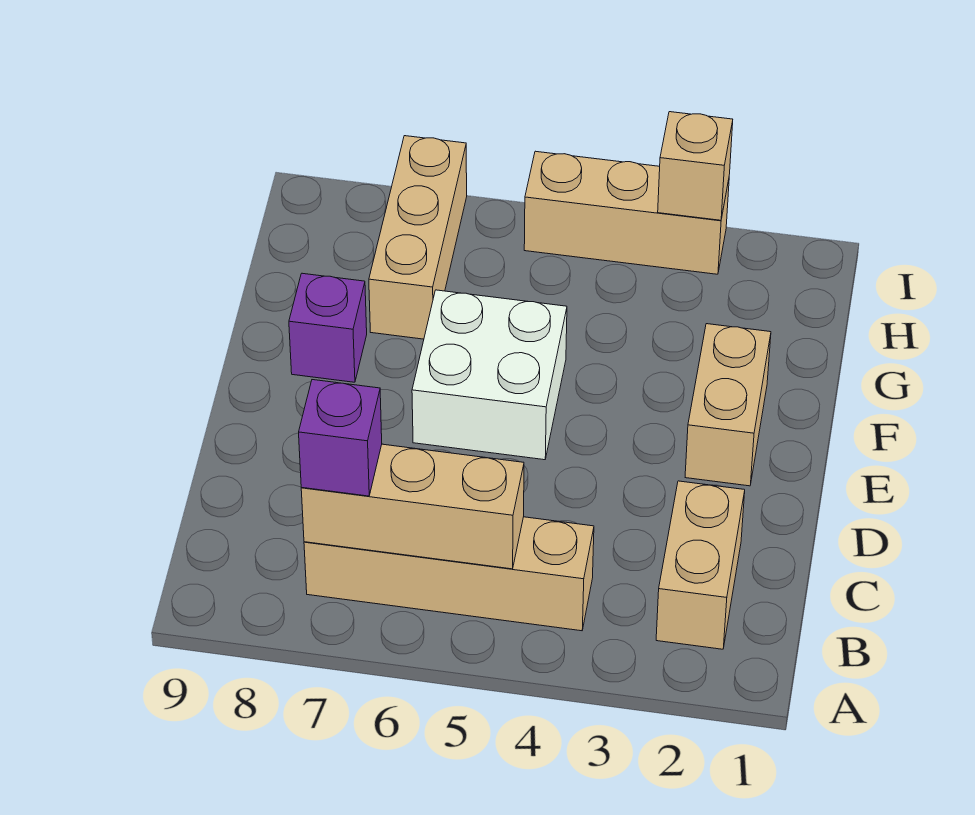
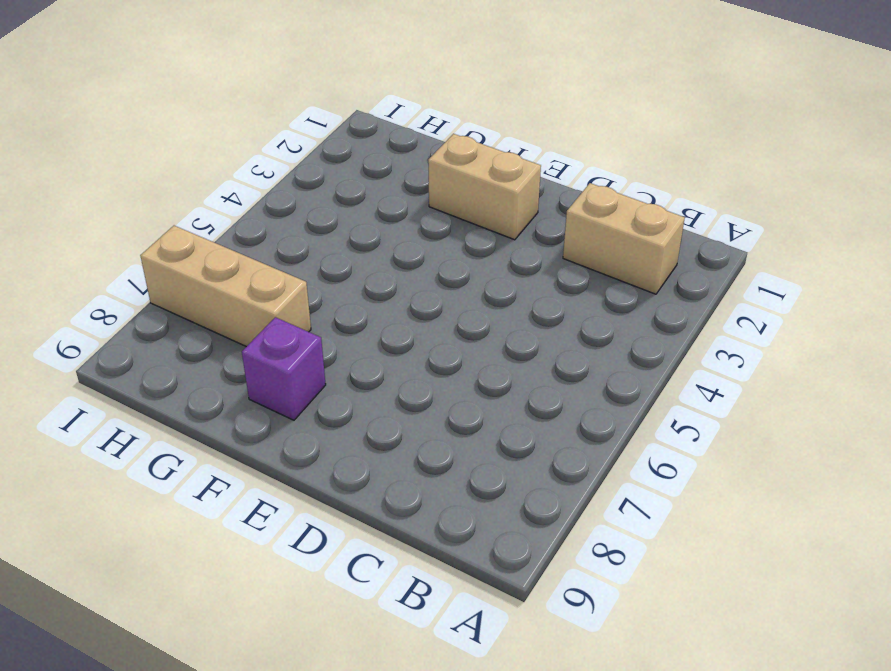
none -> tan brick B4:B7 level 1
none -> white brick E5:F6 level 1

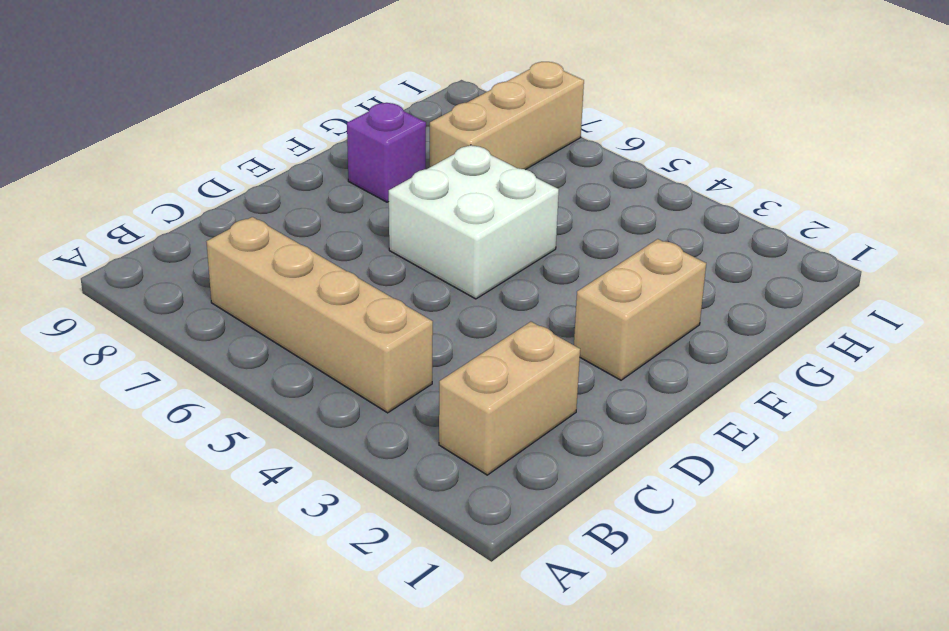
none -> tan brick I3:I5 level 1
none -> tan brick B5:B7 level 2

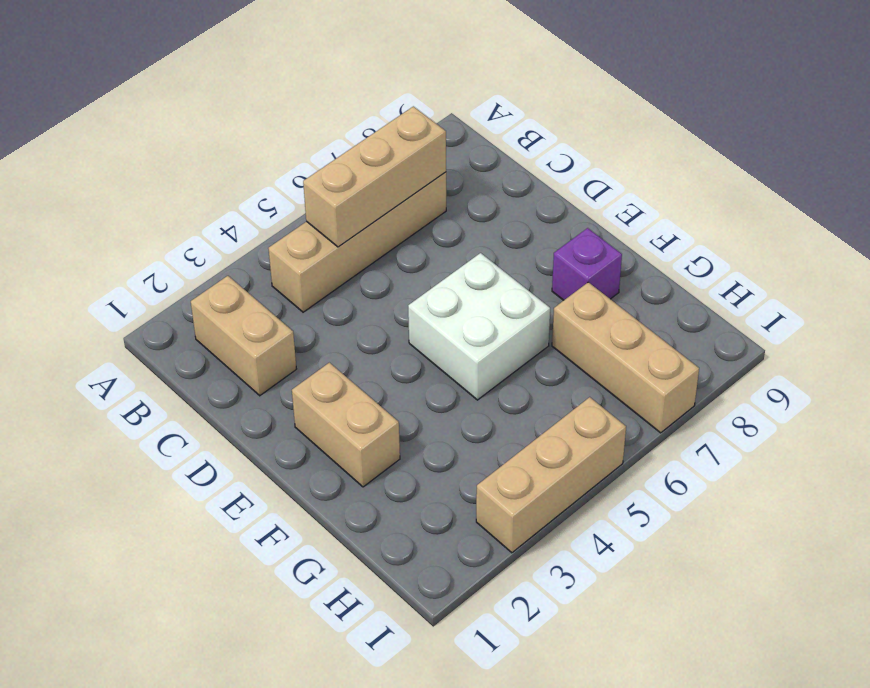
none -> tan brick I3 level 2
none -> purple brick B7 level 3

